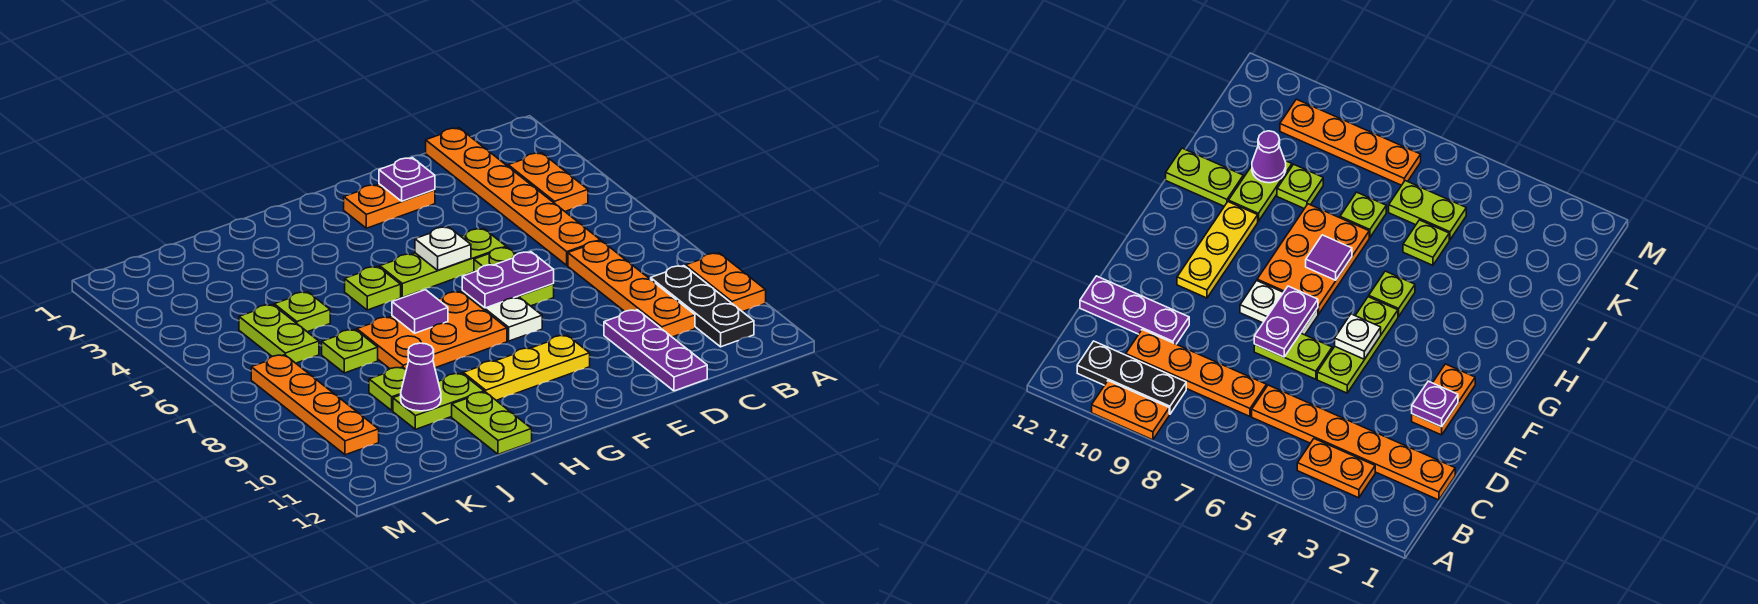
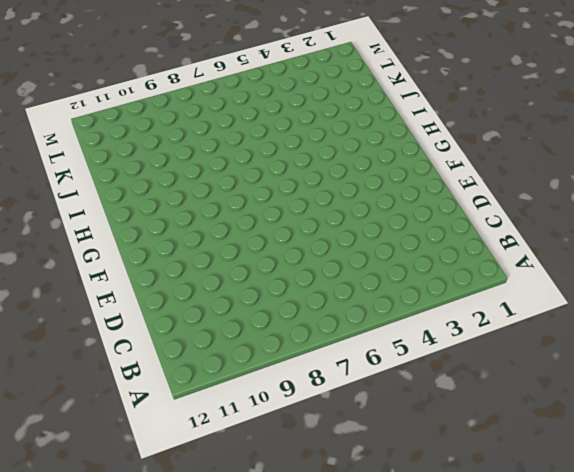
none -> orange plate A9:A10 level 1
none -> orange plate B3:B4 level 1
none -> black plate B9:B11 level 1

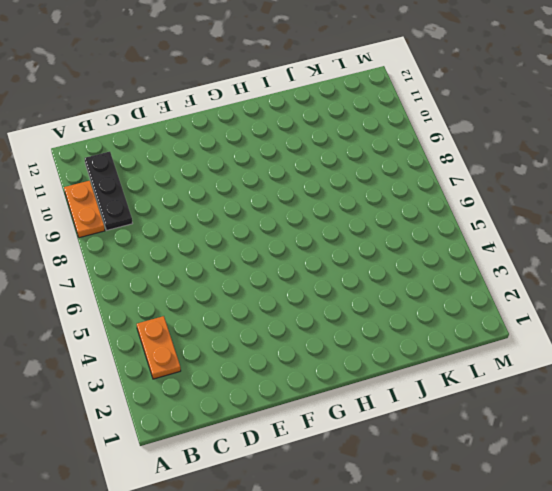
none -> orange plate C1:C6 level 1
none -> orange plate C7:C10 level 1
none -> purple plate D10:D12 level 1

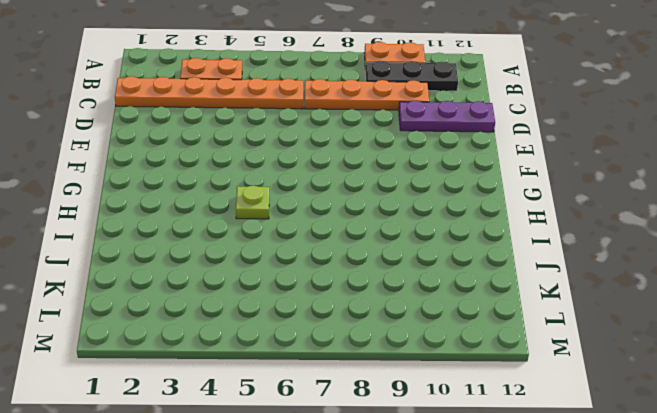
none -> orange plate E2:F2 level 1
none -> lime plate E5:G5 level 1
none -> lime plate E6:E7 level 1

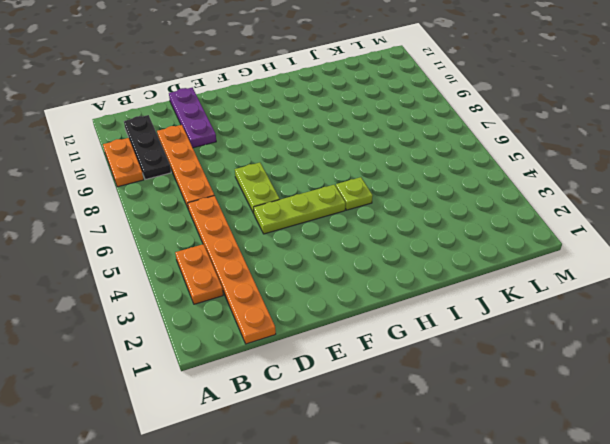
none -> orange plate E2:F2 level 1
none -> white plate F7:F8 level 1
none -> yellow plate F10:H10 level 1

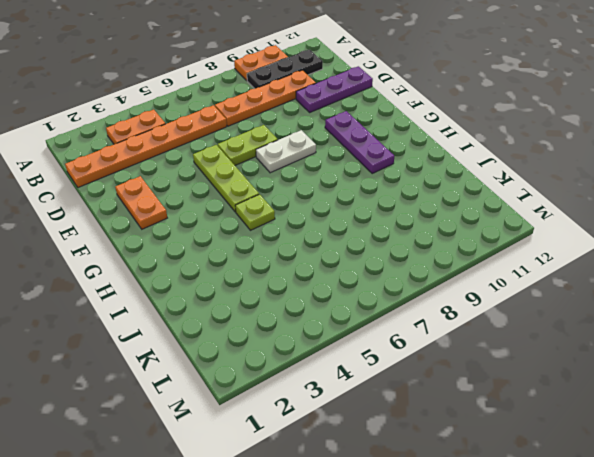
purple plate F10:H10 level 1 -> yellow plate F10:H10 level 1
none -> orange plate G7:I8 level 1
none -> lime plate I10:J10 level 1
none -> lime plate I11:I12 level 1

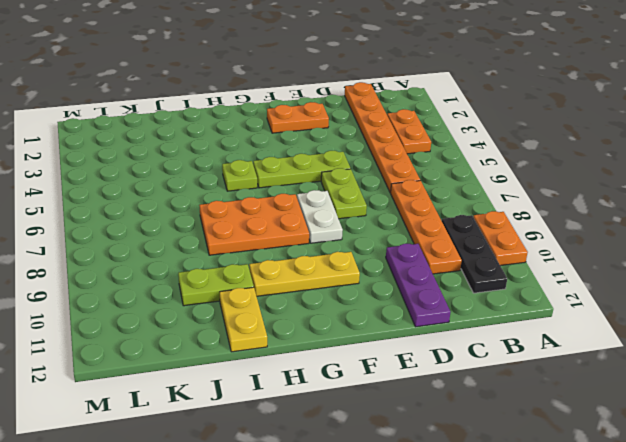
yellow plate I11:I12 level 1 -> lime plate I11:I12 level 1
none -> lime plate J5 level 1
none -> lime plate J7 level 1
none -> lime plate J9 level 1

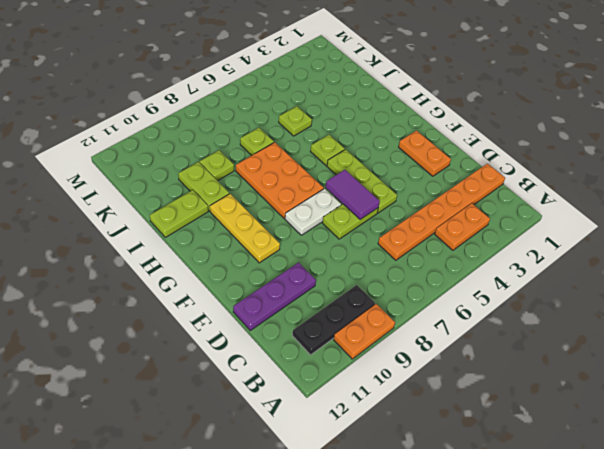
purple tile E6:F6 level 2 -> none
none -> orange plate C7:C10 level 1
none -> lime plate K5:K6 level 1
none -> orange plate L7:L10 level 1

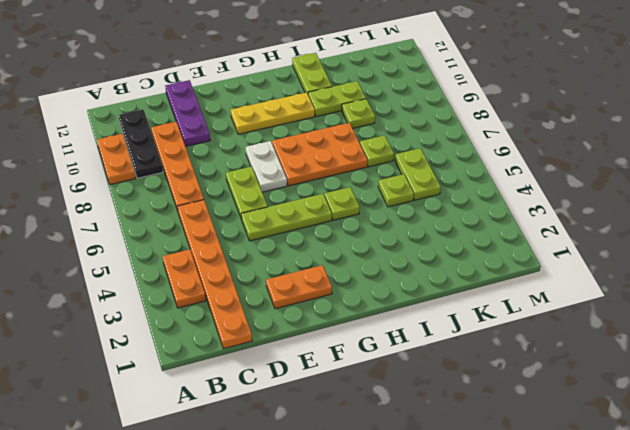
none -> orange plate L7:L10 level 1
none -> purple plate E2 level 2
none -> purple plate E7:F7 level 2

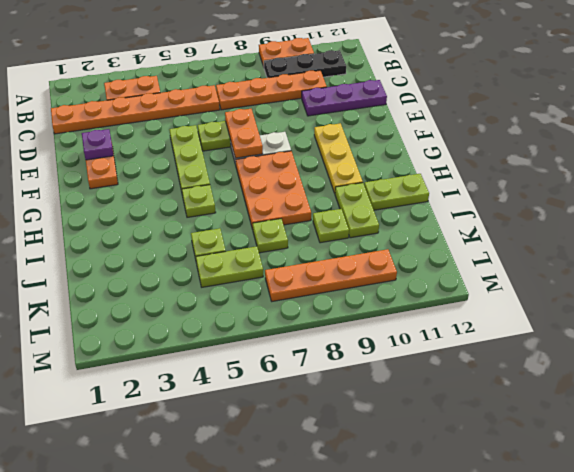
orange plate E7:F7 level 2 -> purple plate E7:F7 level 2
none -> white plate F5 level 2
none -> purple tile H7 level 2
none -> purple cone J10 level 2

